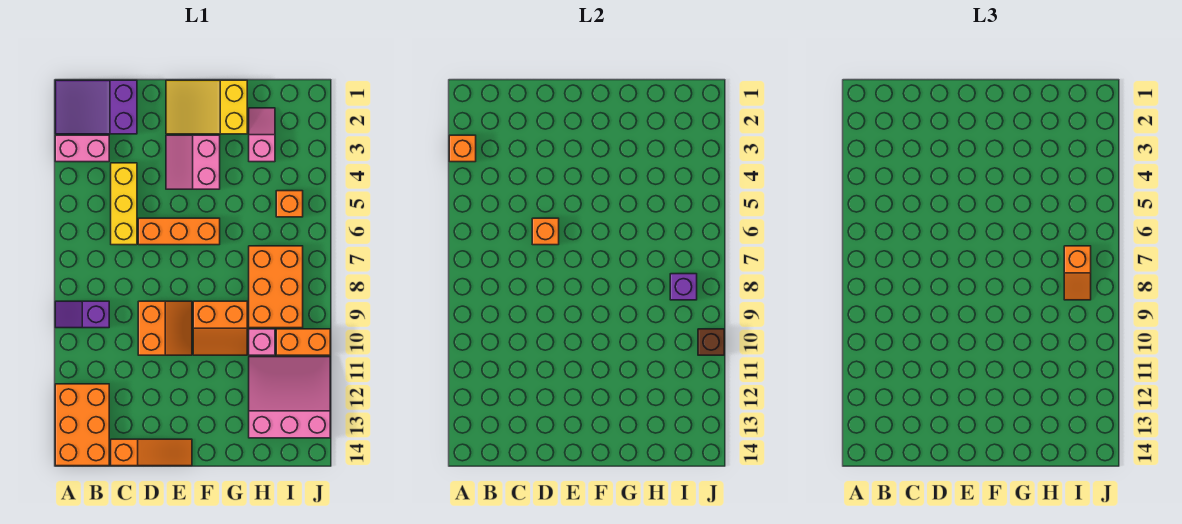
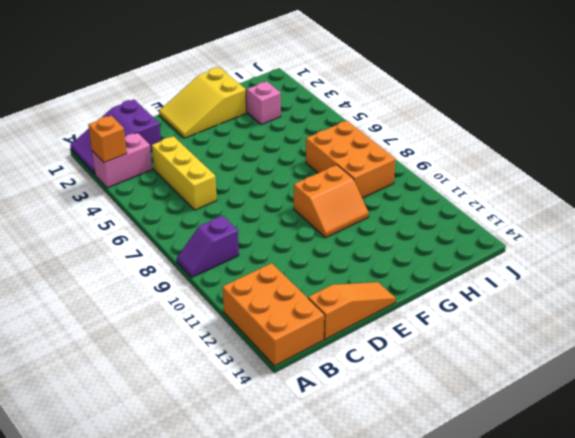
none -> orange brick D6:F6 level 1
none -> orange slope D9:E10 level 1 top D
none -> pink slope E3:F4 level 1 top F

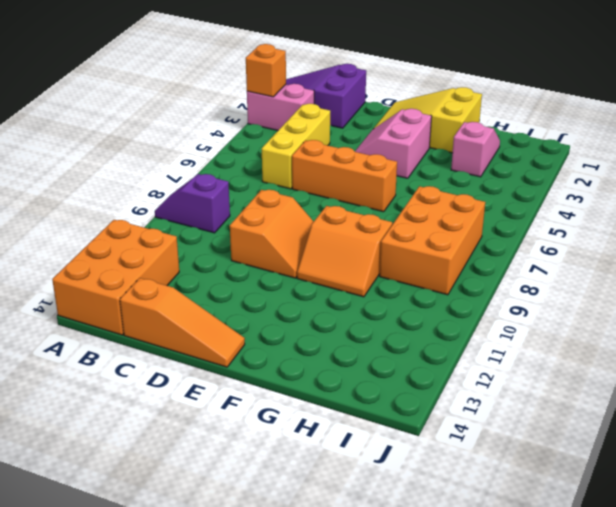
none -> pink brick H10 level 1
none -> pink slope H11:J13 level 1 top 13
none -> orange brick I5 level 1

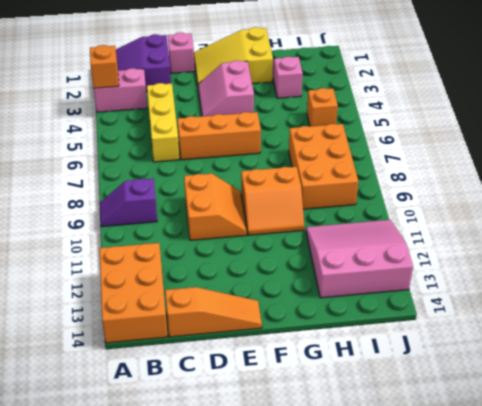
pink brick D1 level 1 -> pink brick H10 level 1
none -> orange brick I10:J10 level 1
none -> orange brick D6 level 2
none -> purple brick I8 level 2

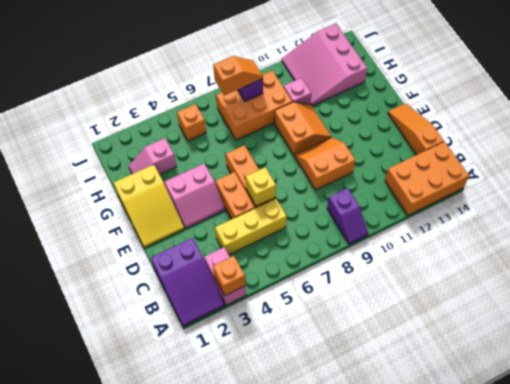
orange brick D5:E5 level 1 -> orange brick I10:J10 level 1
yellow brick D6 level 2 -> orange brick D6 level 2
none -> brown brick J10 level 2

